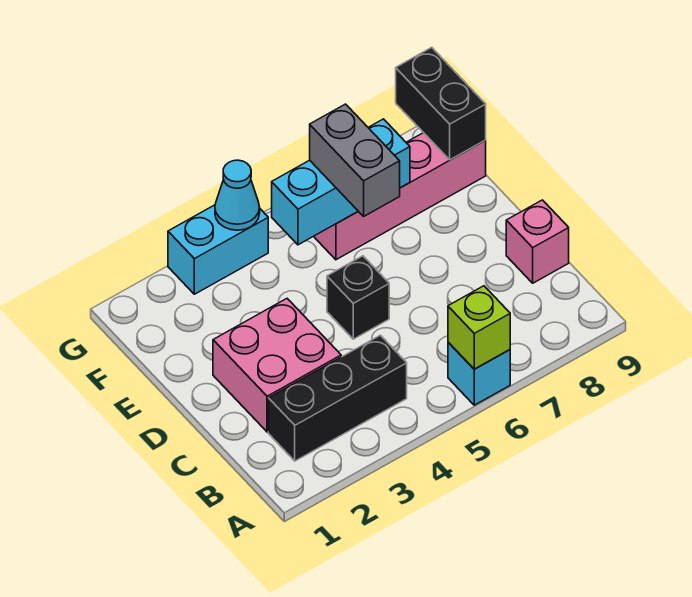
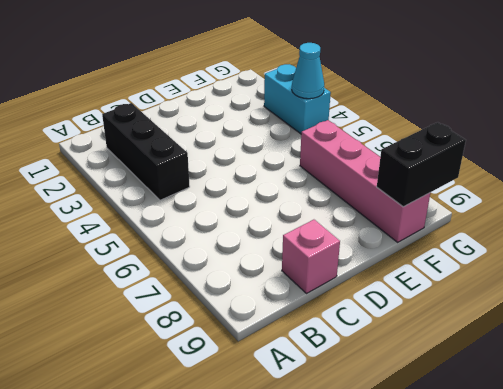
none -> cyan brick A6 level 1
none -> pink brick C2:D3 level 1
none -> black brick D5 level 1

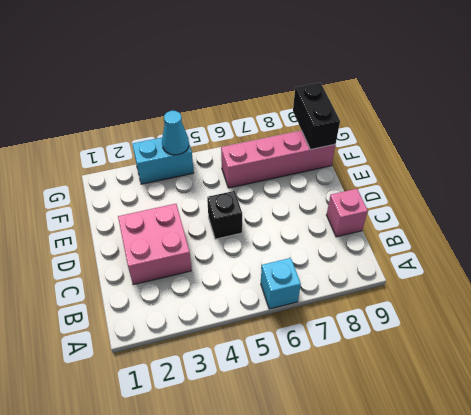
none -> black brick B2:B4 level 1
none -> lime brick A6 level 2
none -> cyan brick F5:F7 level 2

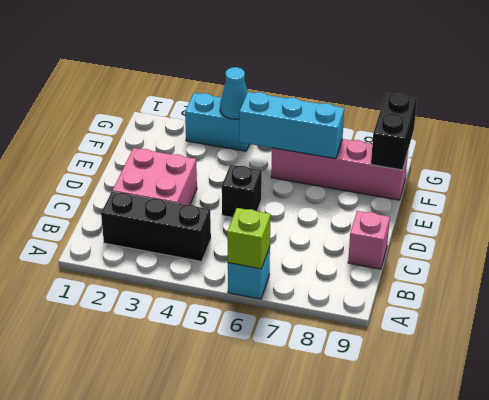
none -> grey brick E6:F6 level 3

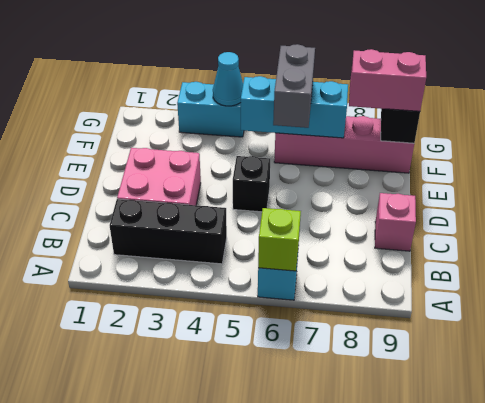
pink brick F8:F9 level 3 -> none

